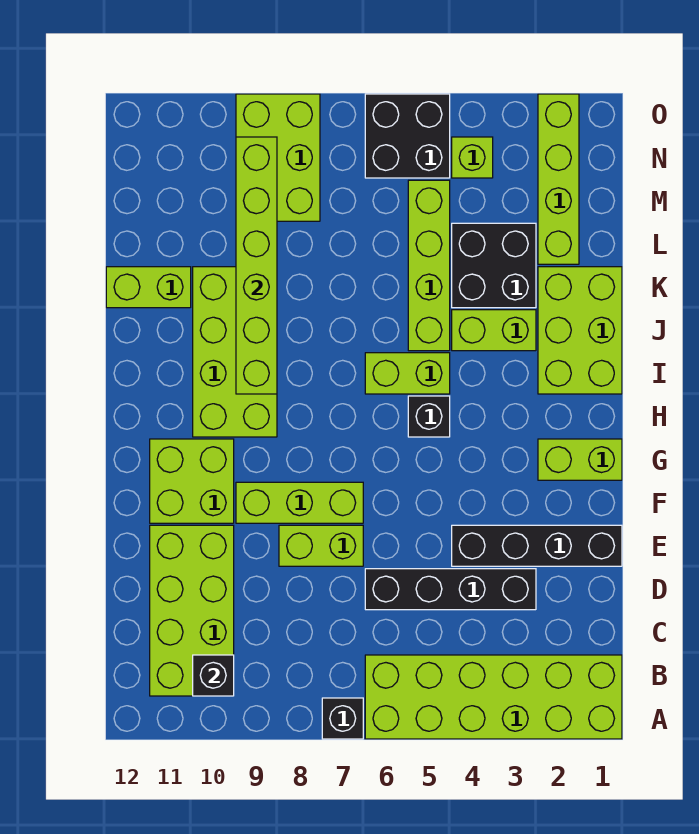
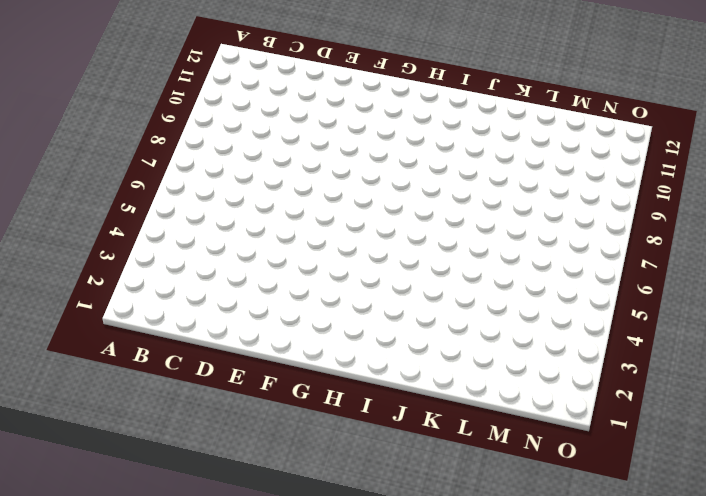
none -> lime brick A1:B6 level 1
none -> black brick A7 level 1
none -> lime brick B10:E11 level 1

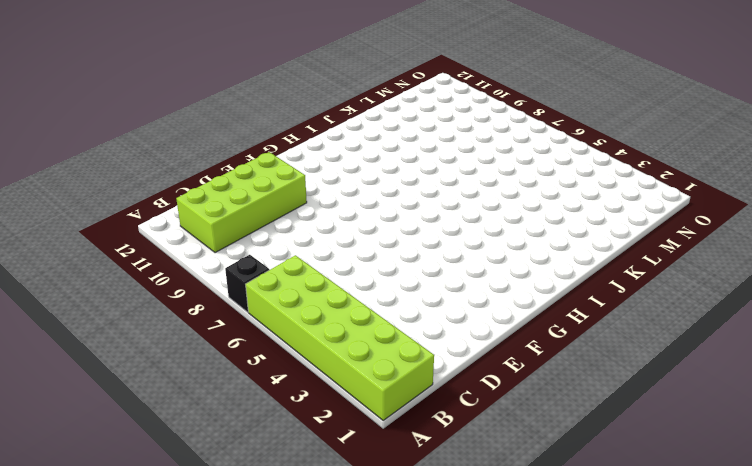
none -> black brick D3:D6 level 1
none -> black brick E1:E4 level 1
none -> lime brick E7:E8 level 1

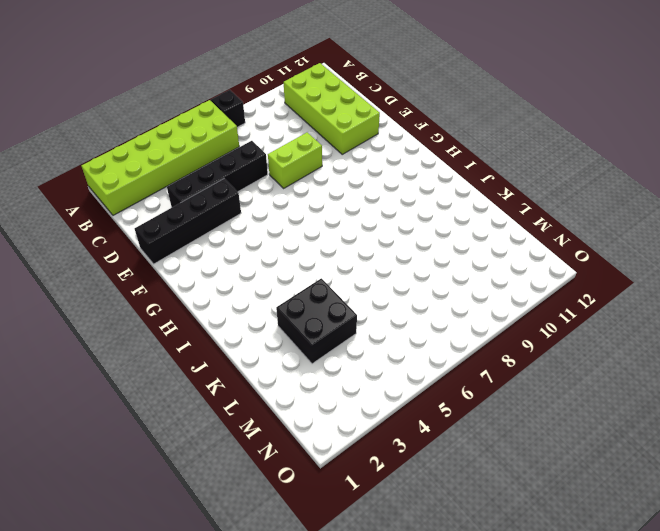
none -> lime brick F7:F9 level 1
none -> lime brick F10:G11 level 1
none -> lime brick G1:G2 level 1

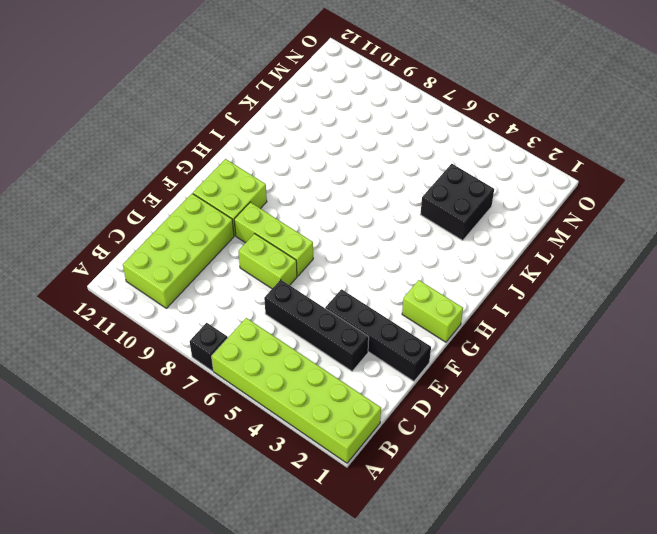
none -> black brick H5 level 1
none -> lime brick H9:K10 level 1
none -> lime brick I1:K2 level 1

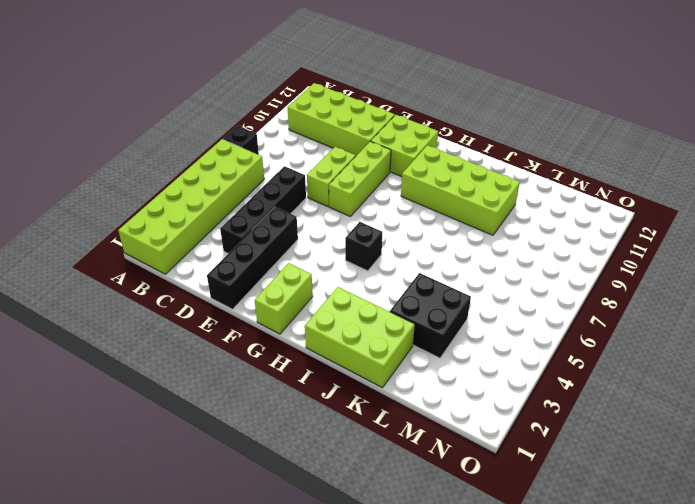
none -> lime brick I5:I6 level 1
none -> lime brick J3:J4 level 1
none -> lime brick J5:M5 level 1

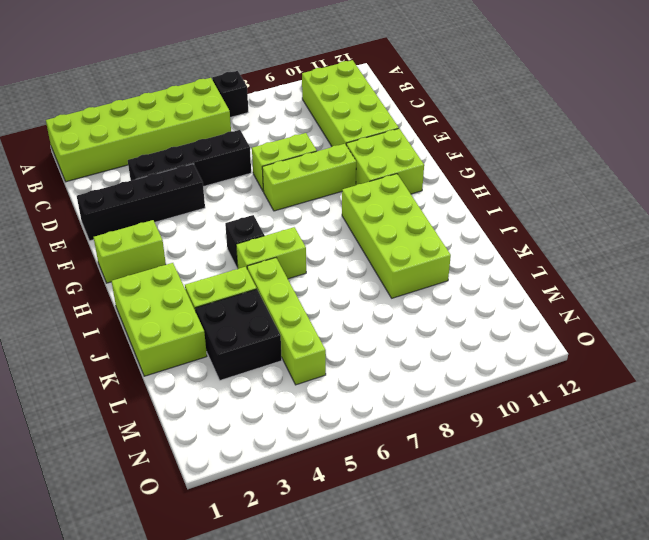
none -> lime brick K11:K12 level 1
none -> lime brick L2:O2 level 1
none -> lime brick M8:O9 level 1

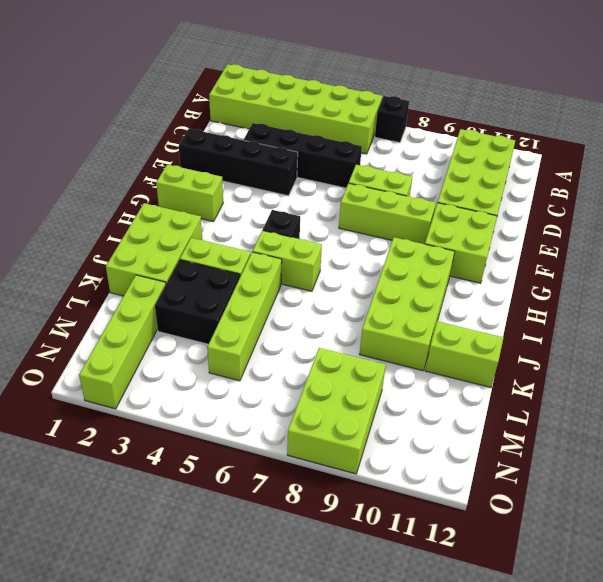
none -> lime brick N4 level 1
none -> black brick N5:O6 level 1
none -> black brick B10 level 2

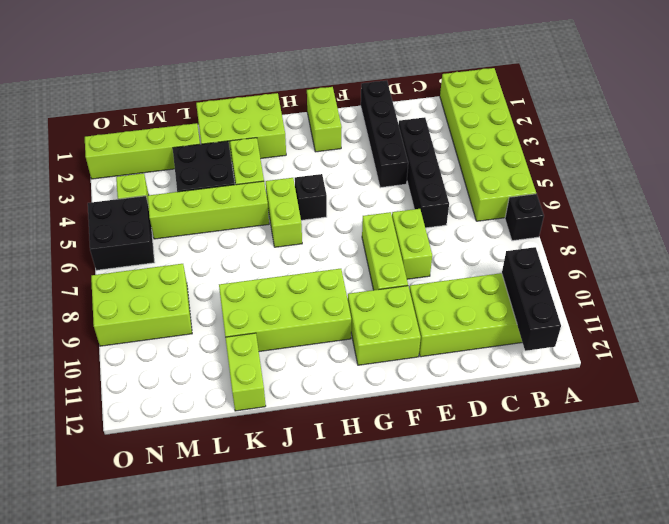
black brick B10:B12 level 2 -> black brick B10 level 2
none -> lime brick I9:N9 level 2

